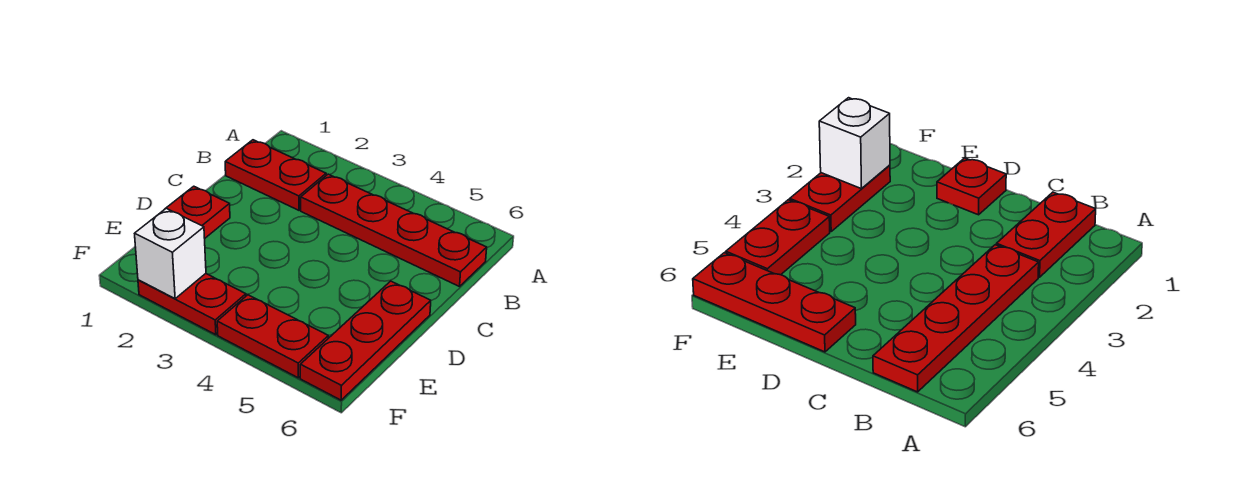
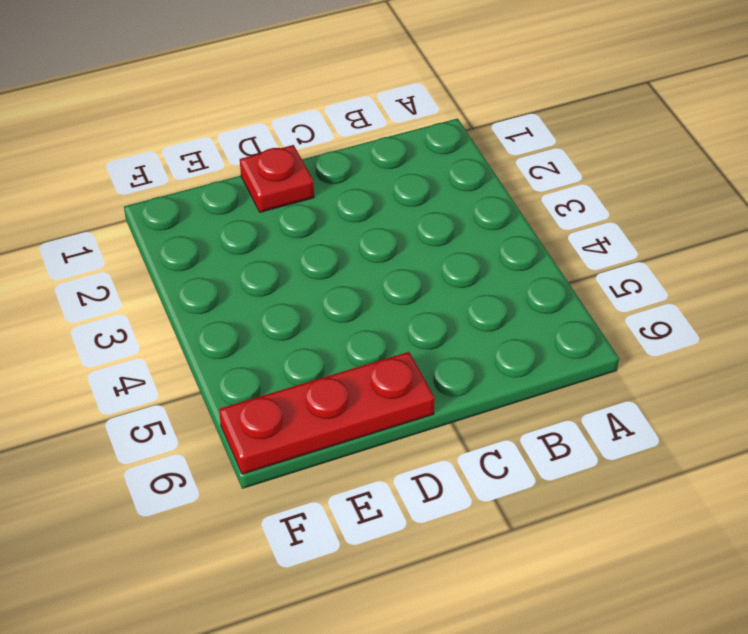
none -> red plate B1:B2 level 1
none -> red plate B3:B6 level 1

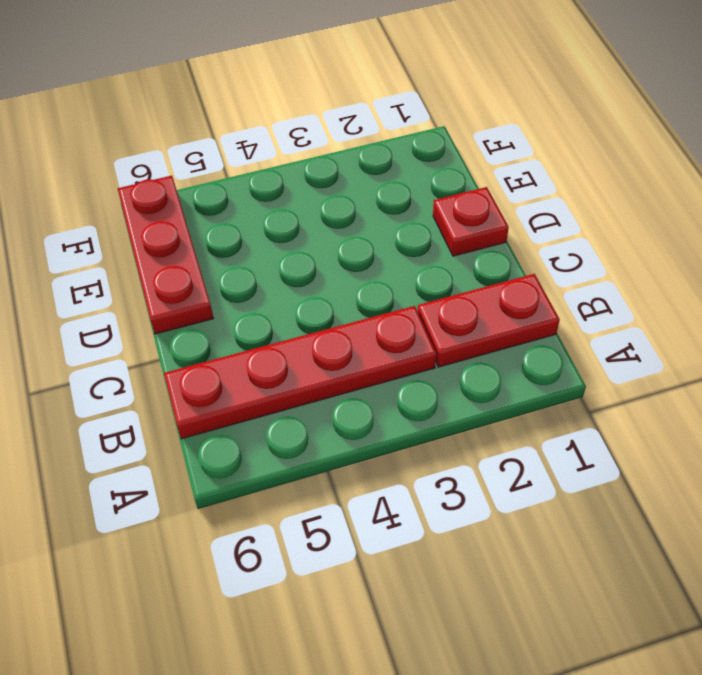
none -> red plate F2:F3 level 1
none -> red plate F4:F5 level 1

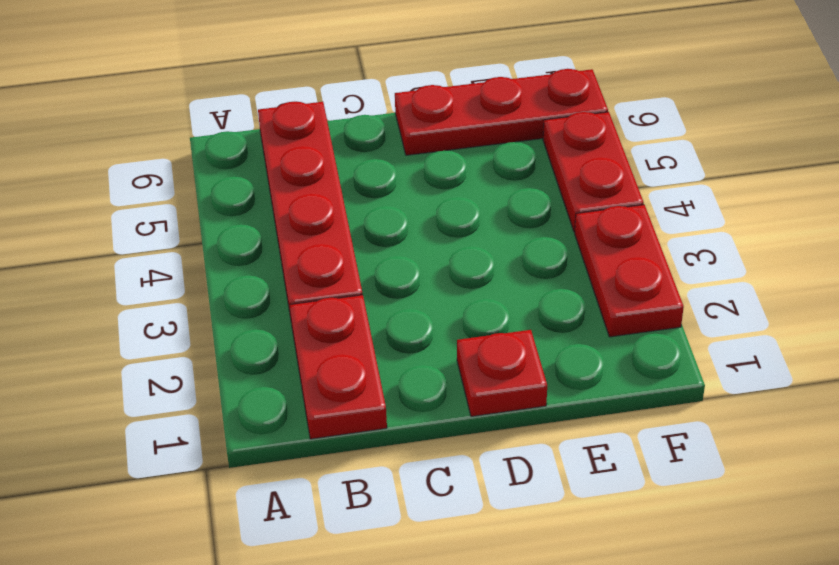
none -> white brick F2 level 2

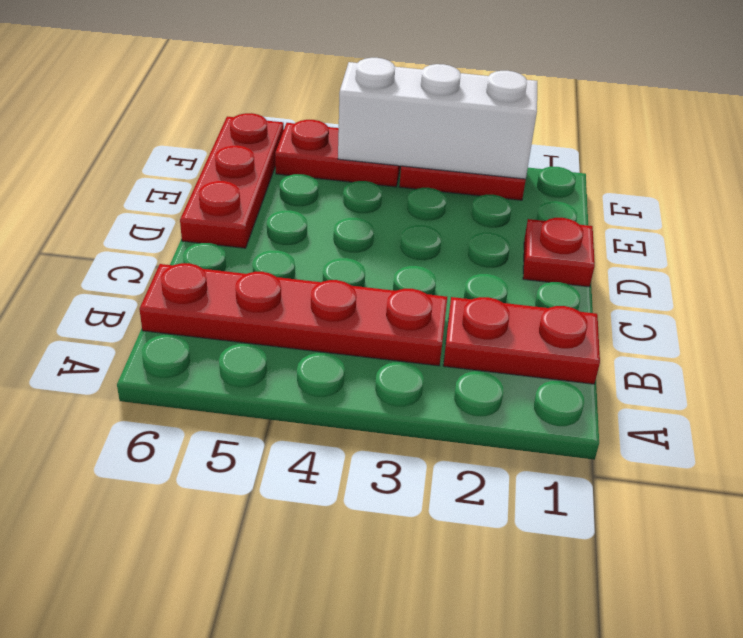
white brick F2:F4 level 2 -> white brick F2 level 2

